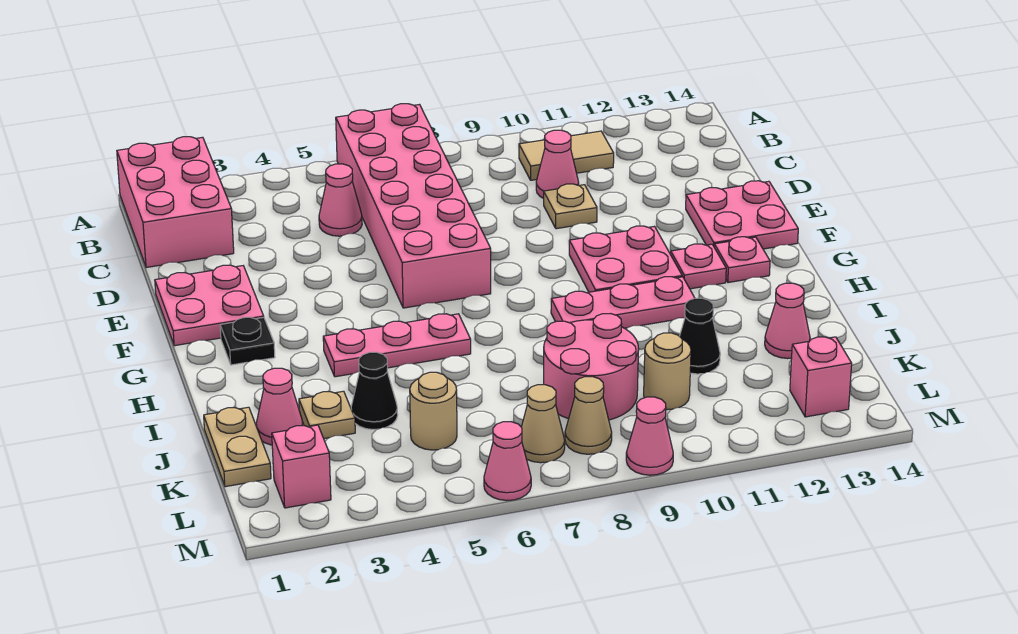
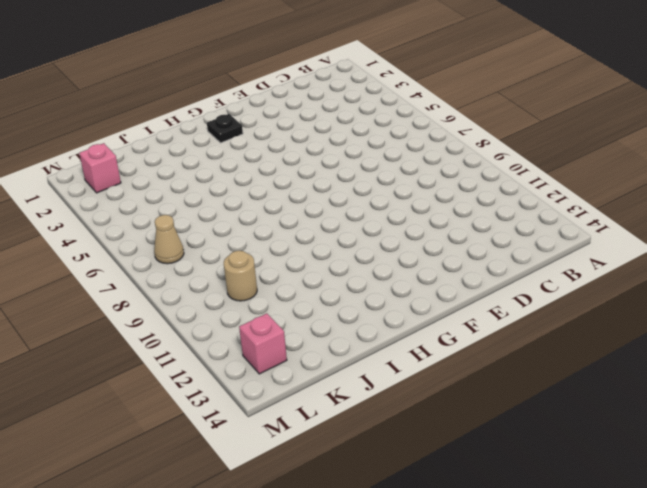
none -> pink brick A1:C2 level 1
none -> pink brick A6:F7 level 1
none -> tan tile B10:B11 level 1

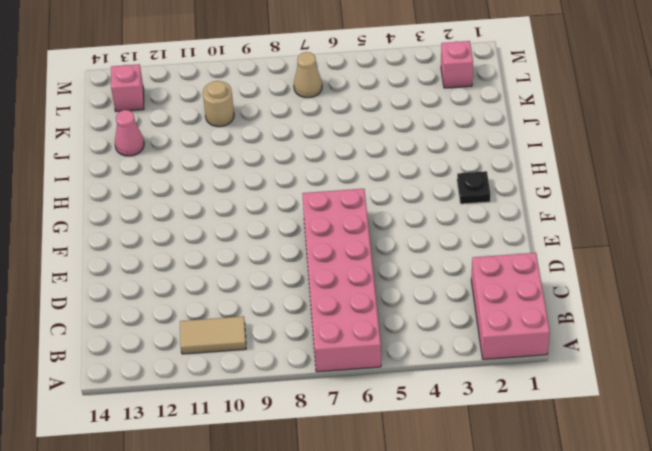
none -> pink cone C5 level 1
none -> pink cone C10 level 1
none -> tan plate D10 level 1

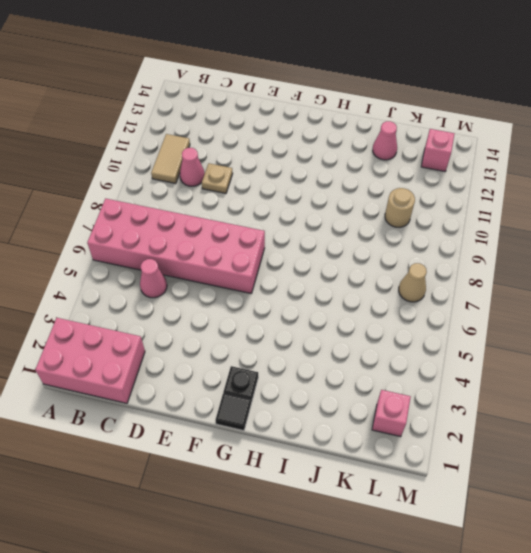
black tile G1 level 1 -> none
none -> pink plate E1:F2 level 1
none -> pink plate E13:F14 level 1
none -> pink plate F10:G11 level 1

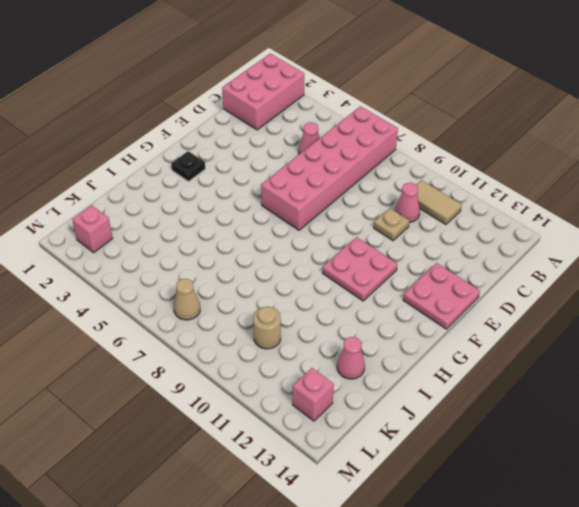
none -> pink plate E1:F2 level 1
none -> pink plate G12 level 1
none -> pink plate G13 level 1

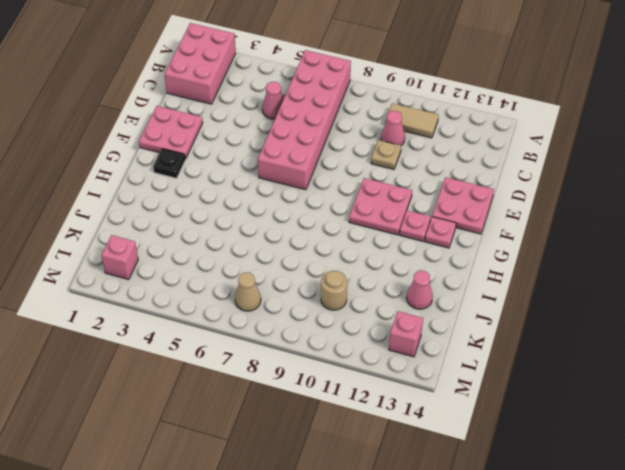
none -> pink plate H4:H6 level 1
none -> pink plate H9:H11 level 1
none -> tan plate J1:K1 level 1

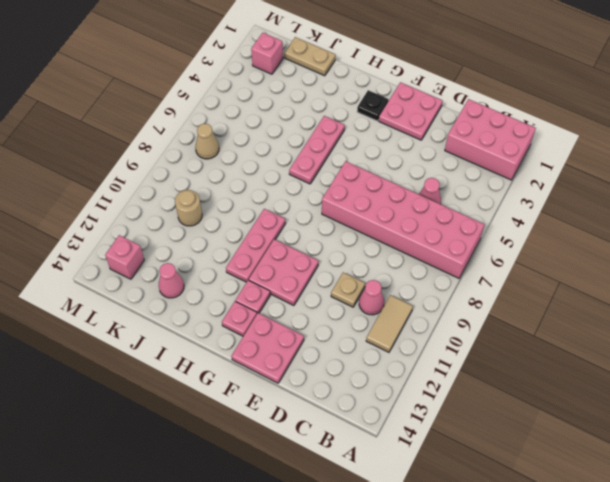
none -> pink cone J2 level 1
none -> tan plate J3 level 1
none -> black cone J4 level 1

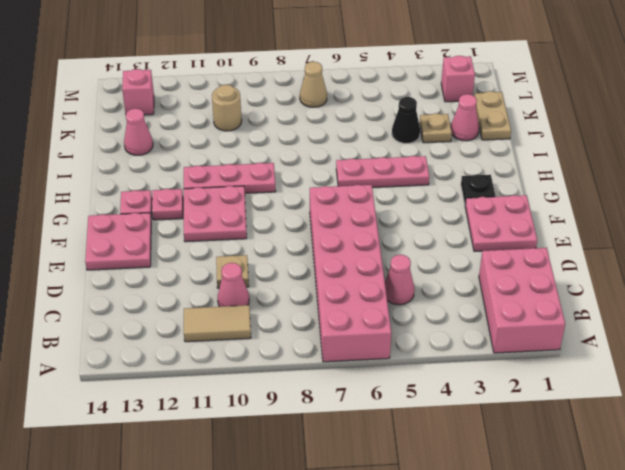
none -> pink round brick J8:K9 level 1
none -> black cone J11 level 1
none -> tan round brick K5 level 1

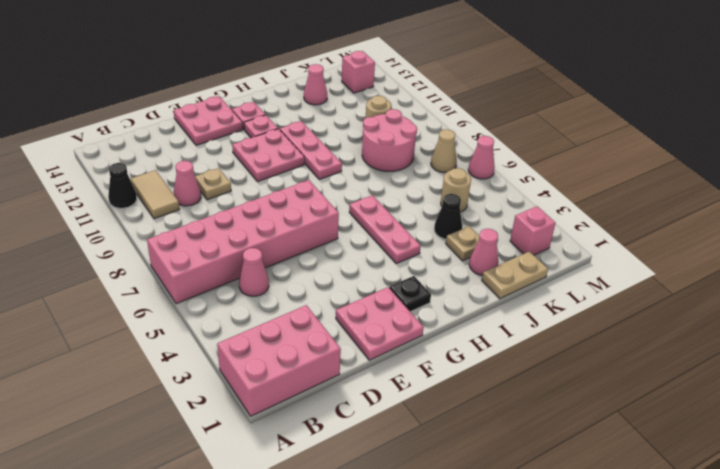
black cone A11 level 1 -> black cone J11 level 1
none -> tan cone L8 level 1
none -> pink cone M9 level 1

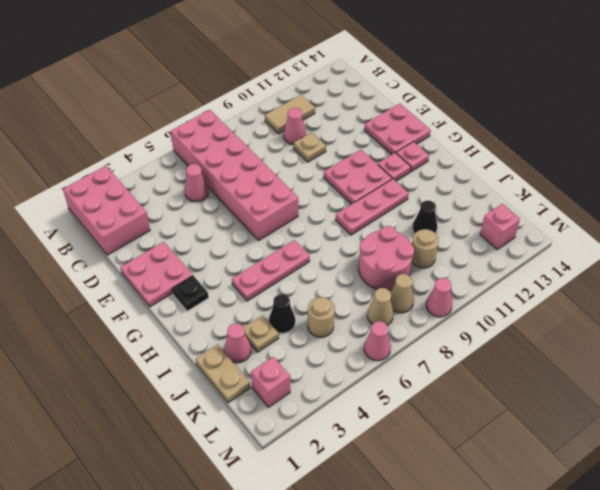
none -> pink cone J13 level 1

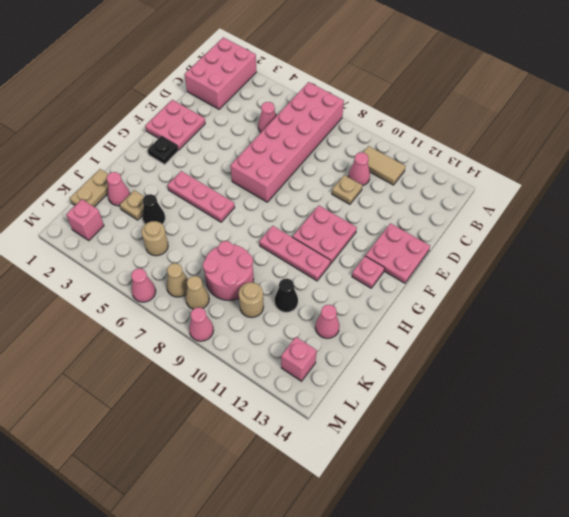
none -> pink plate G12 level 1

